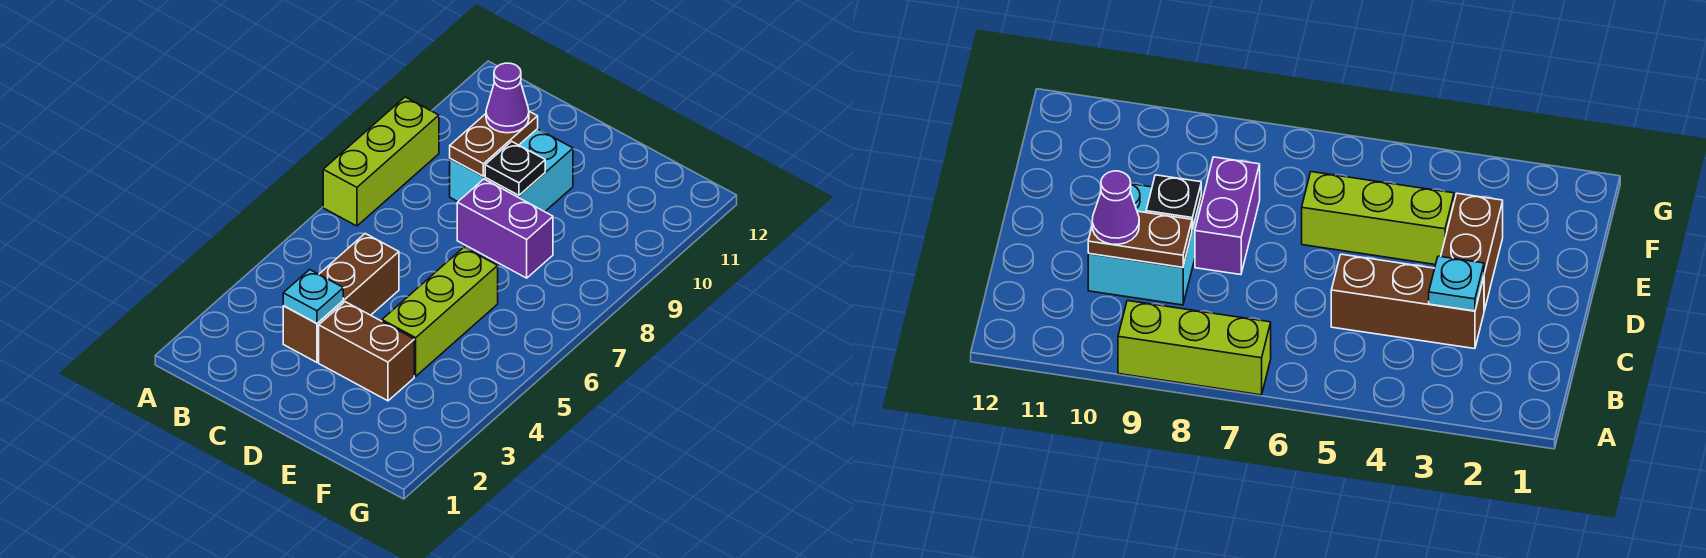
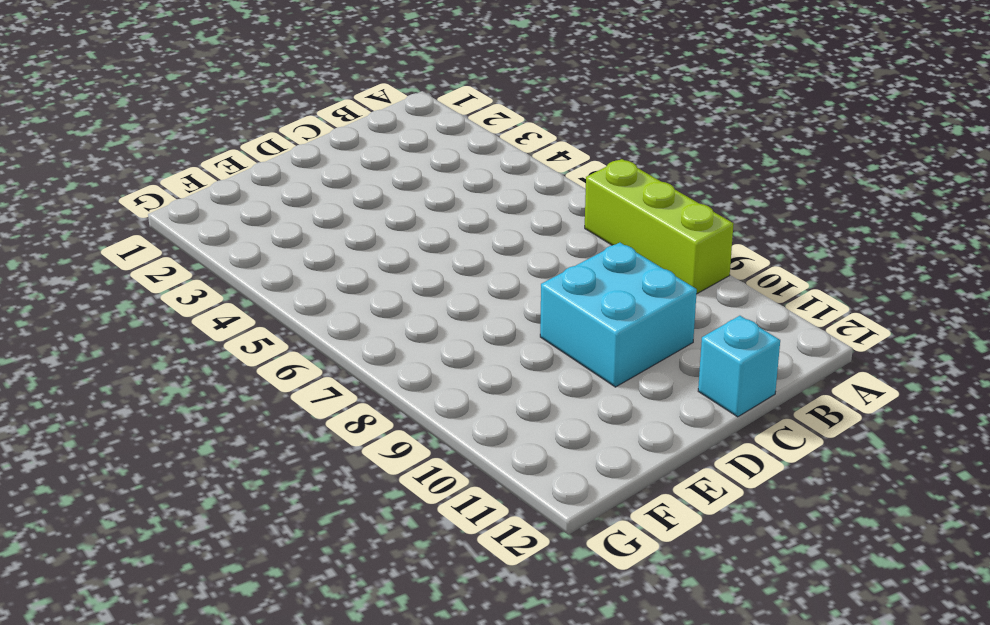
cyan brick C12 level 1 -> none
none -> brown brick C3:C5 level 1
none -> brown brick D3:E3 level 1

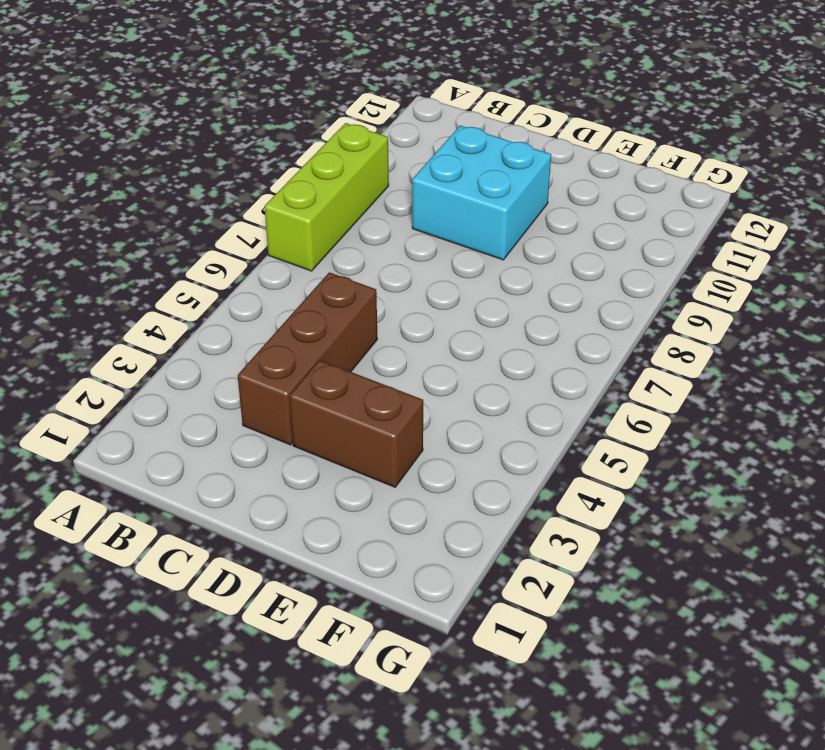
none -> purple brick D8:E8 level 1
none -> lime brick E4:E6 level 1

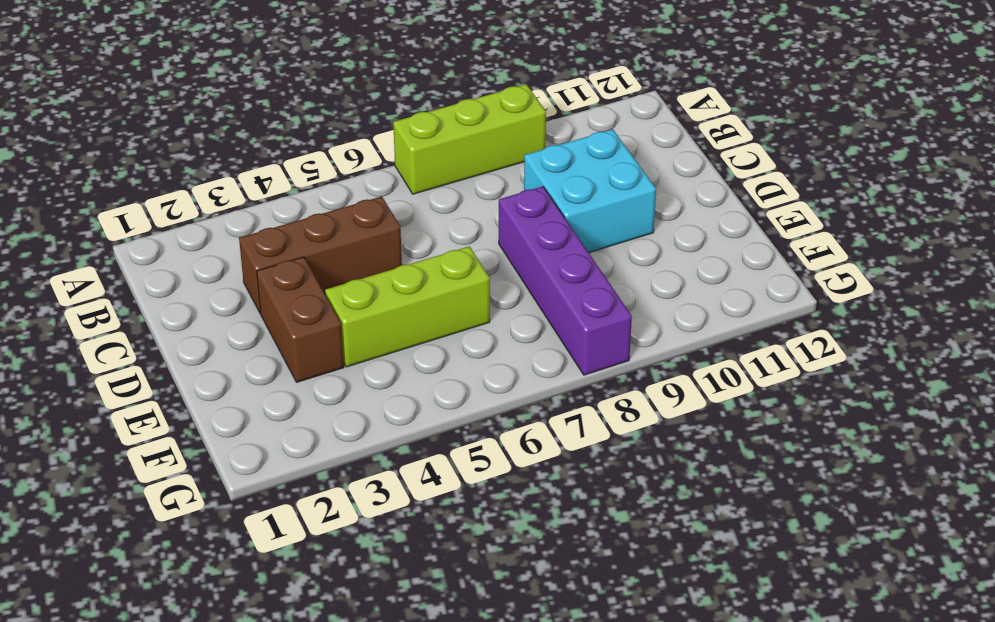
purple brick D8:G8 level 1 -> purple brick D8:E8 level 1
none -> cyan plate C3 level 2
none -> brown plate C9:C10 level 2

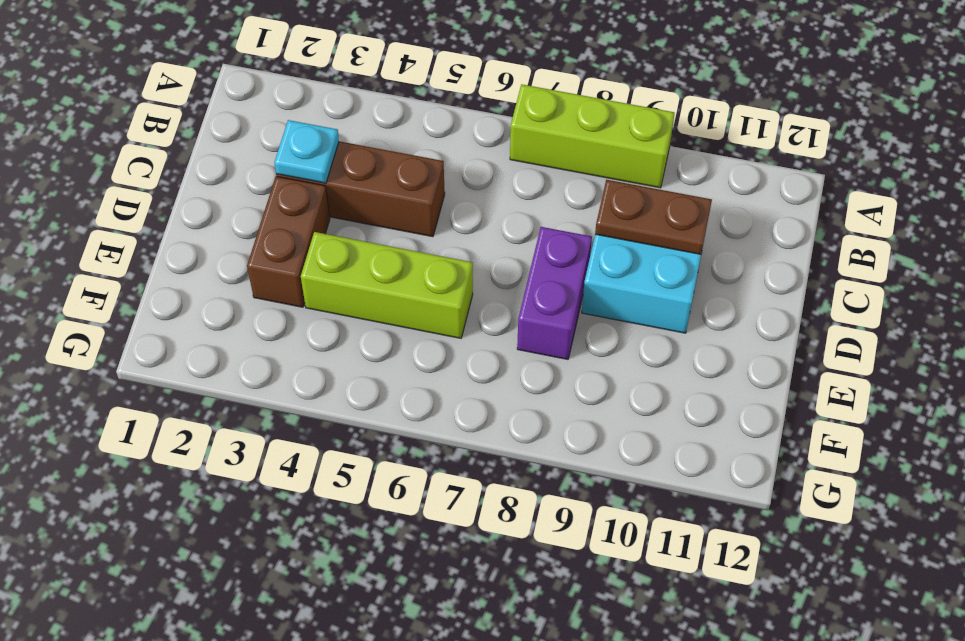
none -> black plate D9 level 2
none -> purple cone C10 level 3

